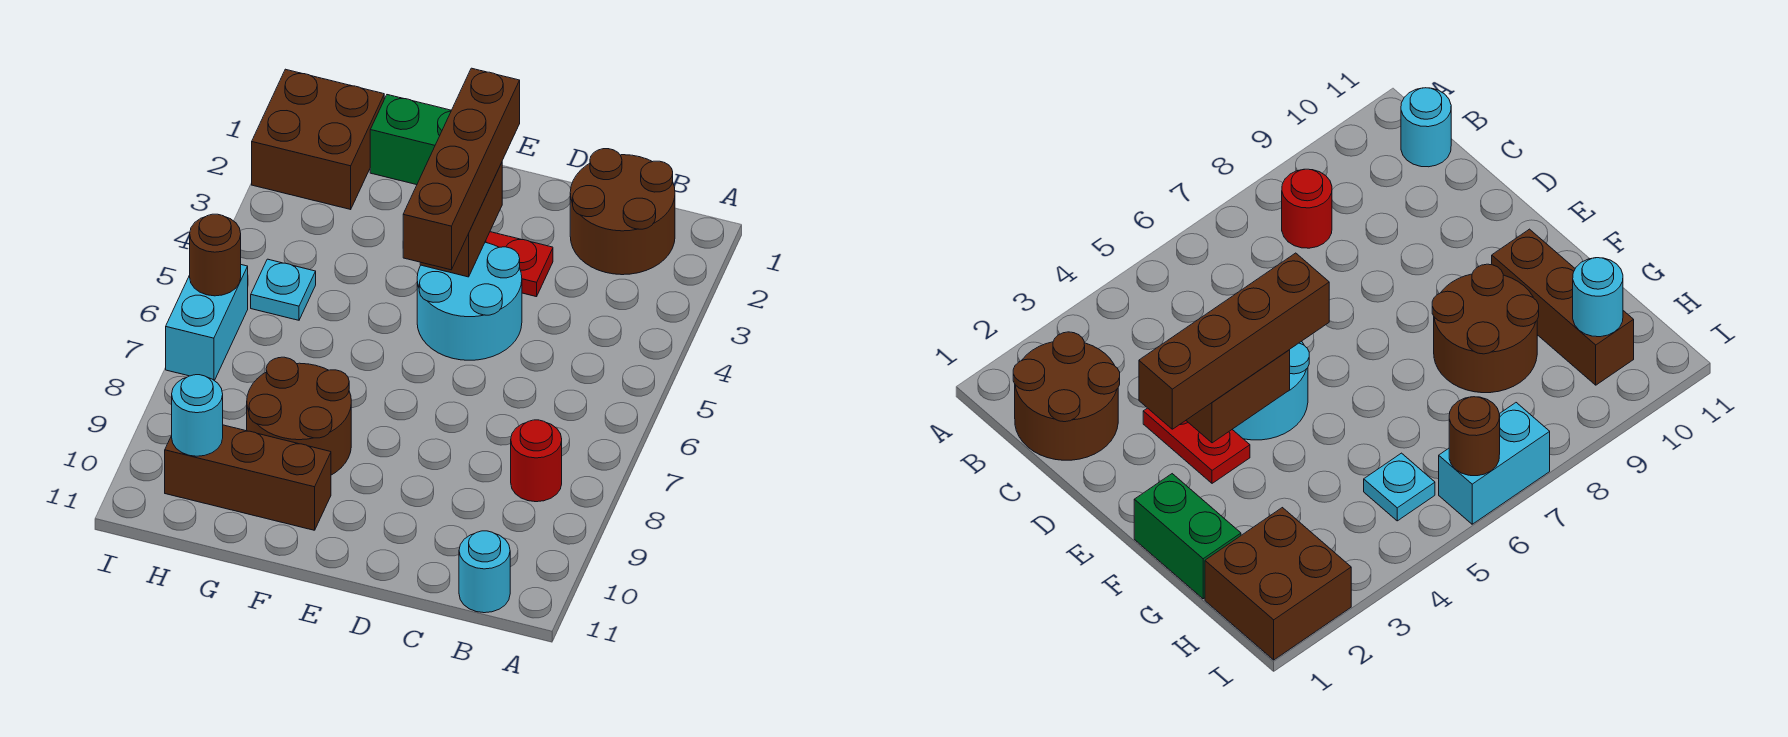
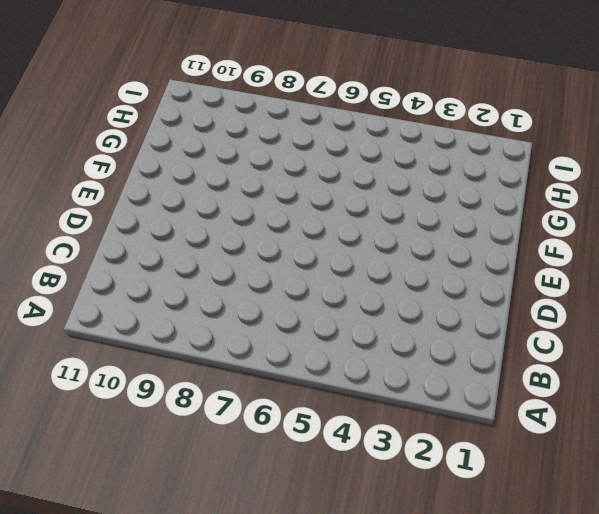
none -> brown round brick B1:C2 level 1
none -> red round brick B8 level 1
none -> cyan round brick B11 level 1

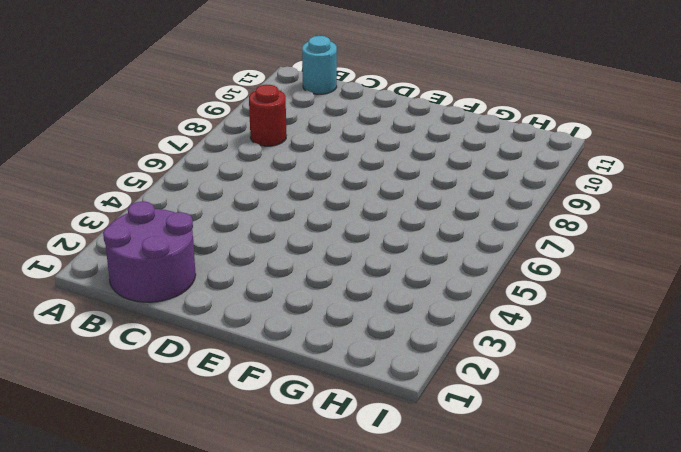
purple round brick B1:C2 level 1 -> brown round brick B1:C2 level 1
none -> red plate D3:E3 level 1
none -> cyan round brick D4:E5 level 1
none -> green brick F1:G1 level 1

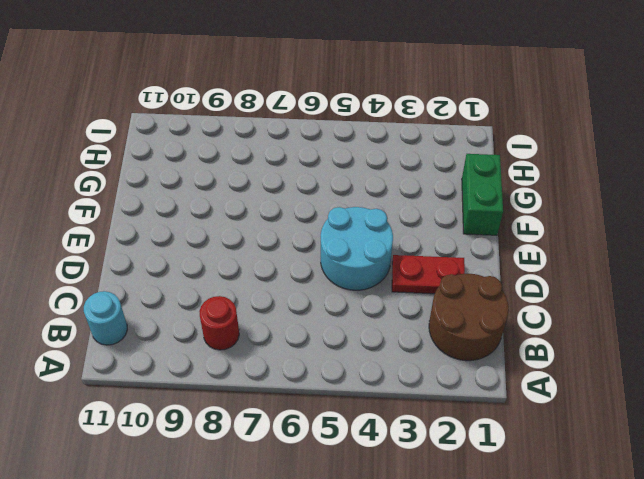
red plate D2:D3 level 1 -> red plate D3:E3 level 1
none -> brown round brick F8:G9 level 1
none -> brown brick F10:H10 level 1
none -> brown brick H1:I2 level 1

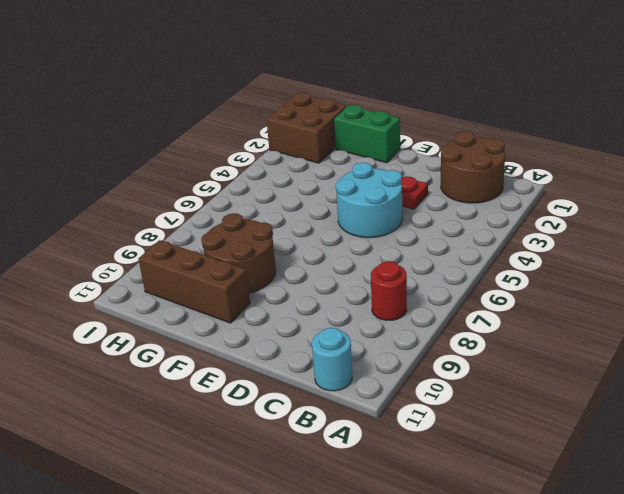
none -> cyan plate H5 level 1
none -> cyan brick I6:I7 level 1
none -> brown brick E3:E4 level 2

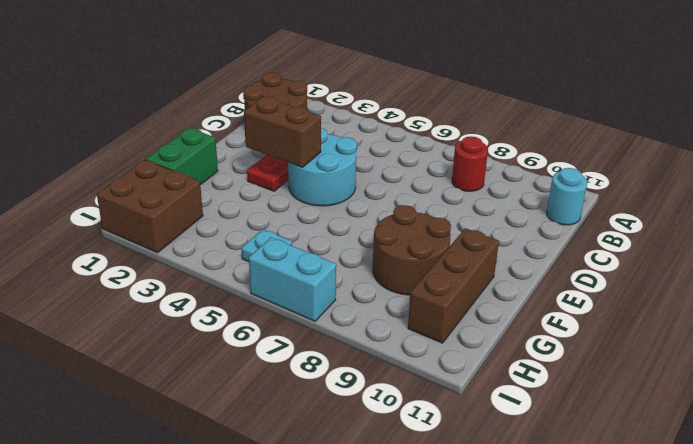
none -> cyan round brick H10 level 2
none -> brown round brick I6 level 2
none -> brown brick E2:E5 level 3

